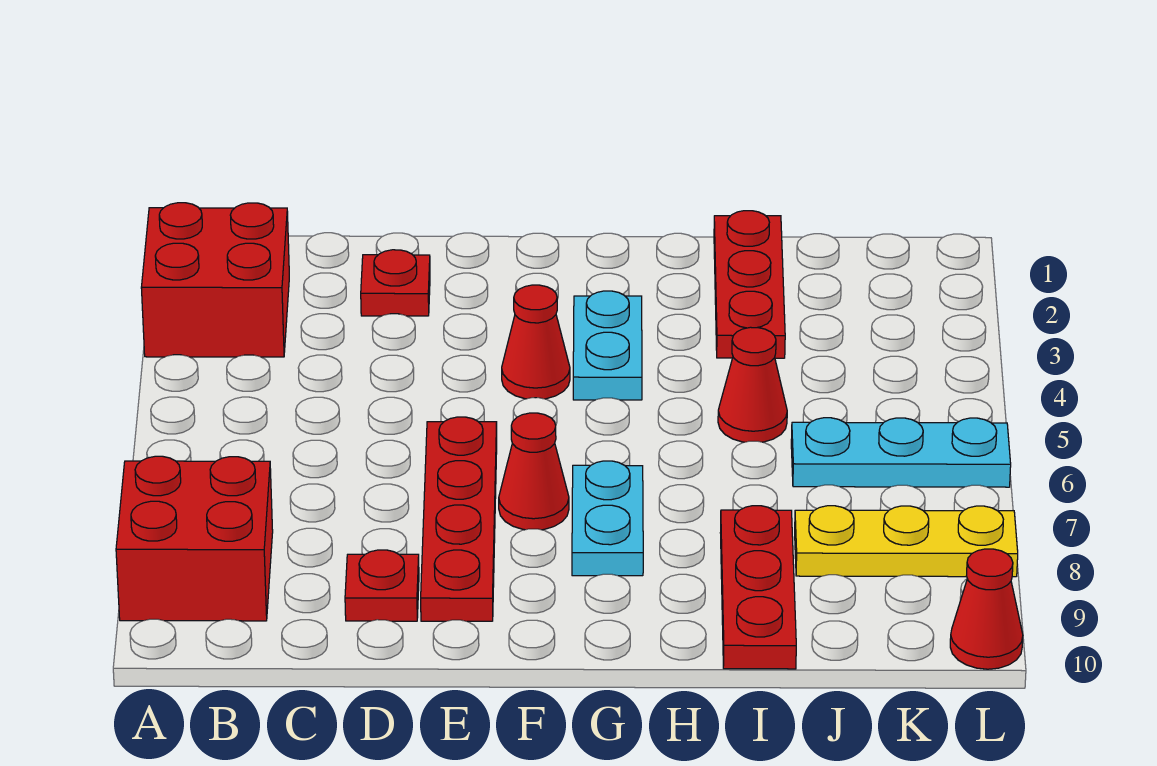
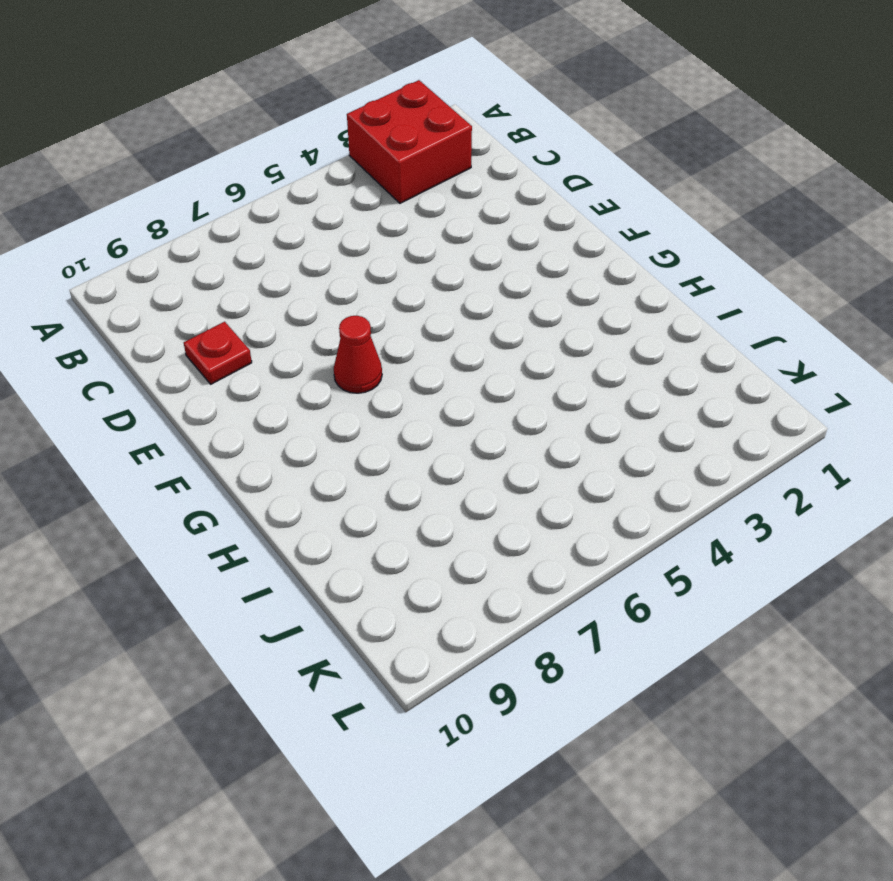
none -> red brick A8:B9 level 1
none -> red plate D2 level 1
none -> red plate E6:E9 level 1

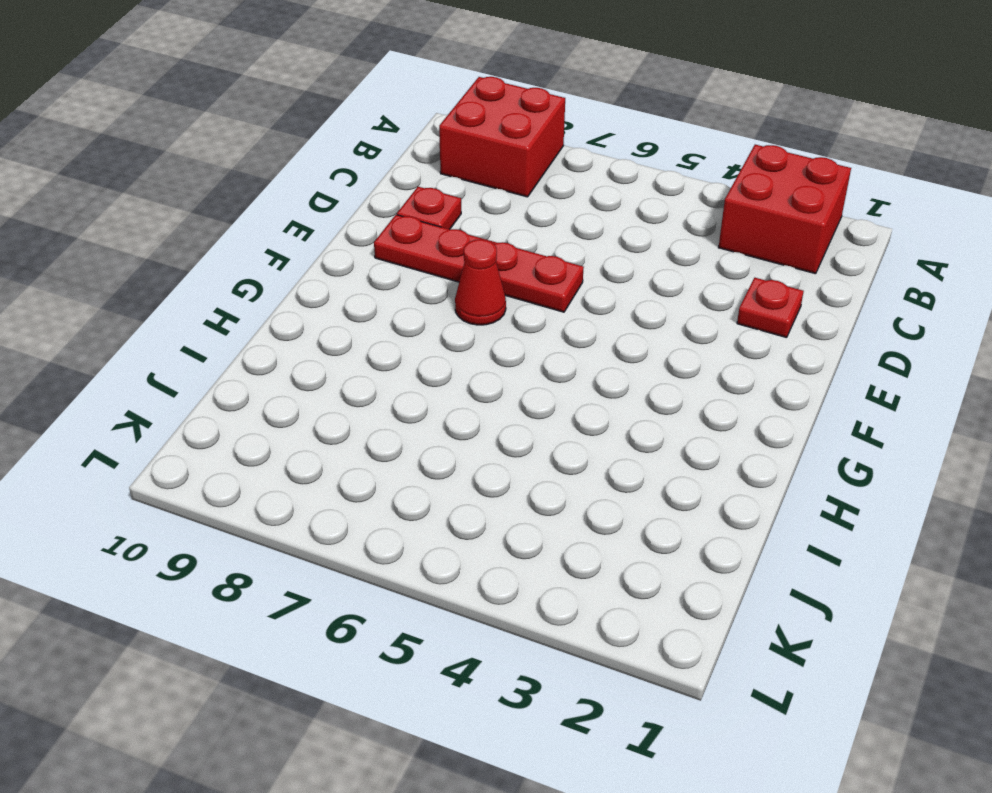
none -> red cone F4 level 1
none -> cyan plate G3:G4 level 1
none -> cyan plate G7:G8 level 1

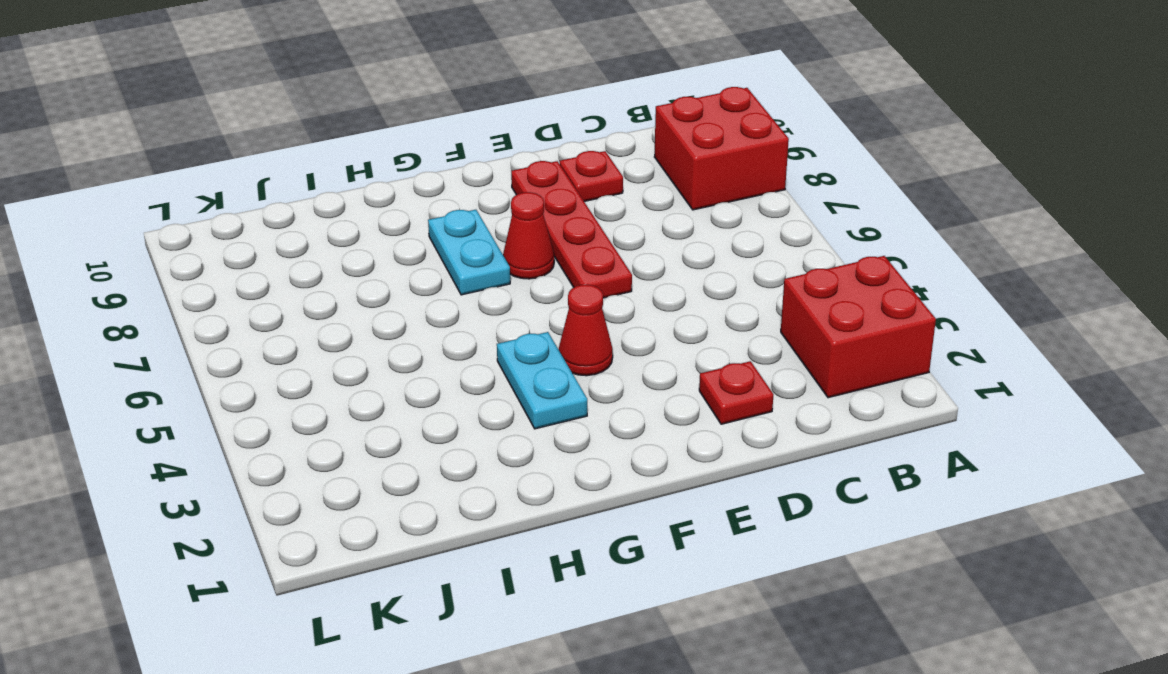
none -> red plate I1:I3 level 1
none -> red cone I5 level 1
none -> red plate I8:I10 level 1

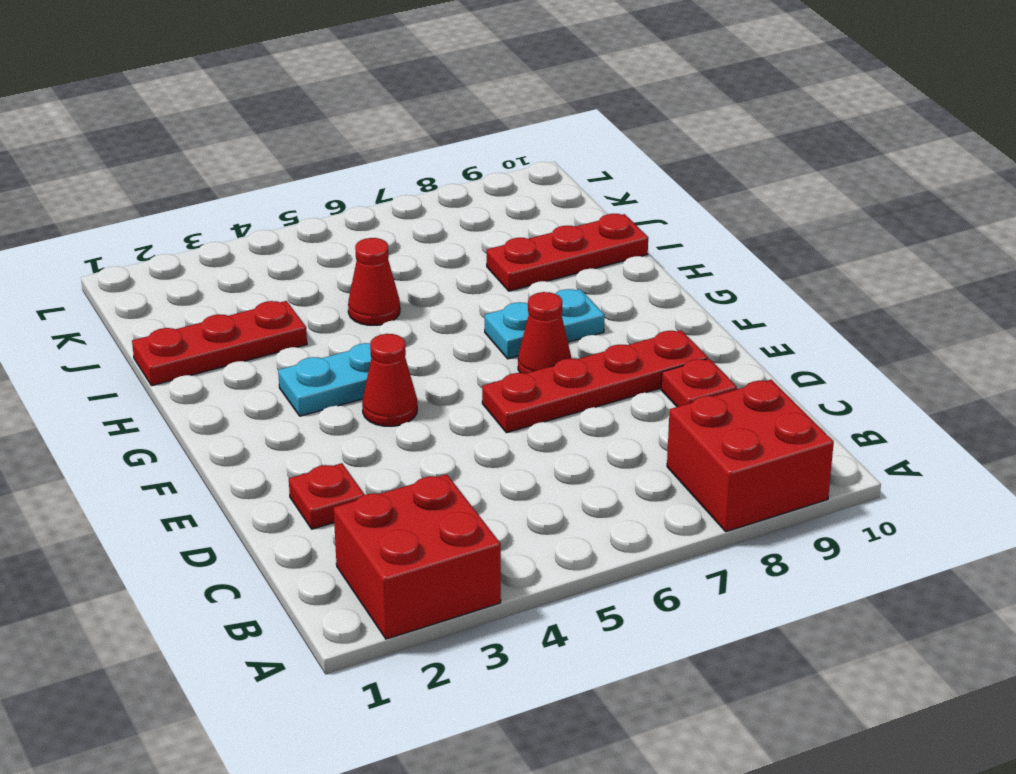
none -> cyan plate J6:L6 level 1
none -> yellow plate J8:L8 level 1
none -> red cone L10 level 1

